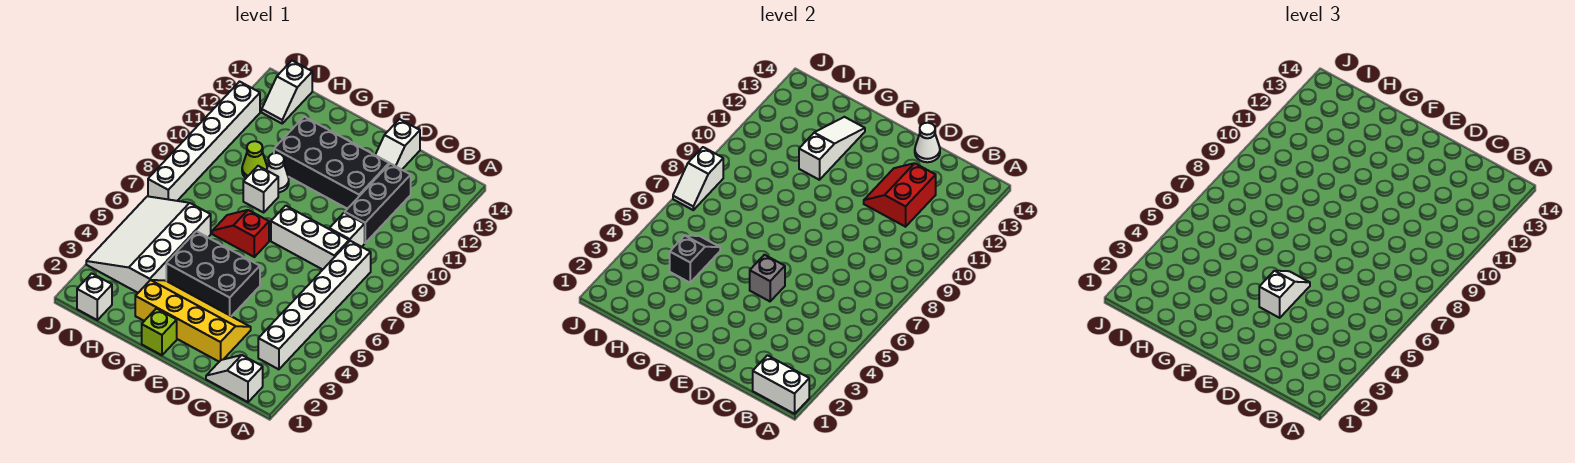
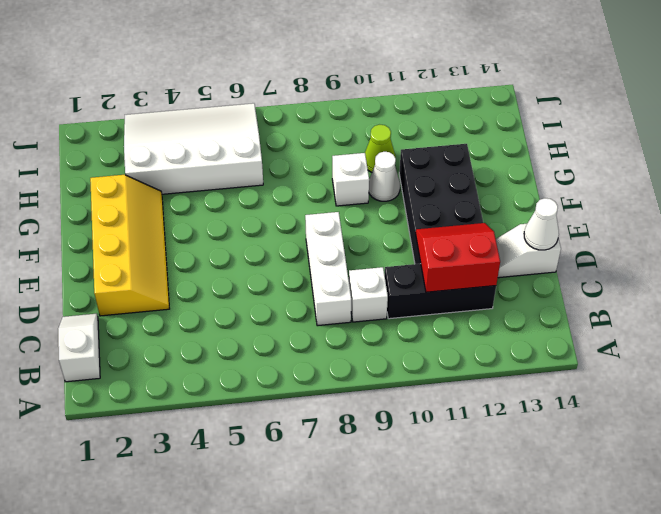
none -> white brick B3:B8 level 1
none -> black brick E4:G5 level 1
none -> lime brick F1 level 1

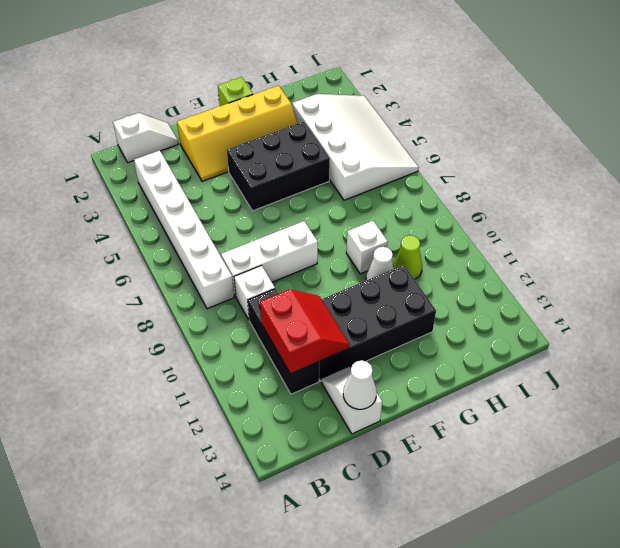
none -> red slope F7:G7 level 1 top F
none -> white brick I1 level 1
none -> white slope I13:I14 level 1 top 14

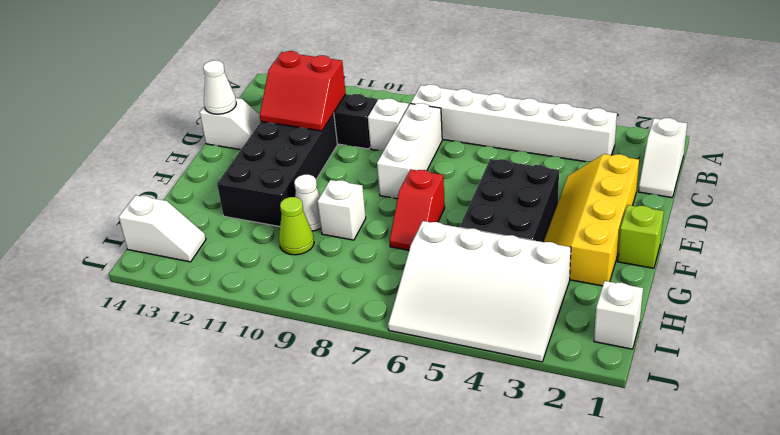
none -> white brick J7:J12 level 1
none -> white brick A1:B1 level 2
none -> grey brick E5 level 2

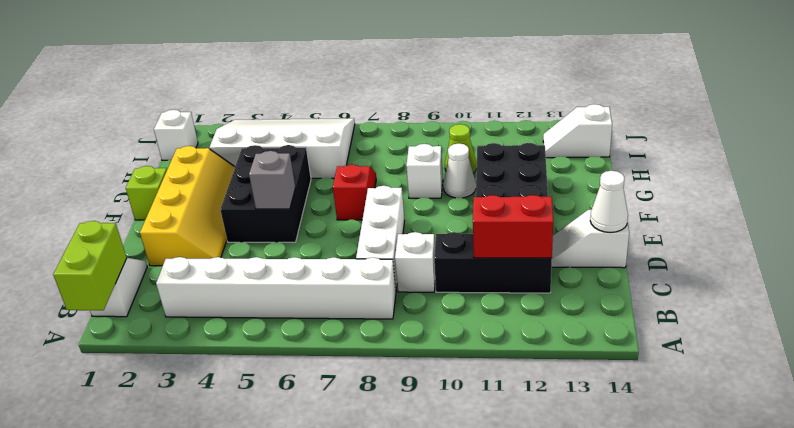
lime brick A1:B1 level 2 -> white brick A1:B1 level 2
none -> white brick J7:J12 level 1
none -> white slope G11:G13 level 2 top 11
none -> black slope H4:H5 level 2 top 4

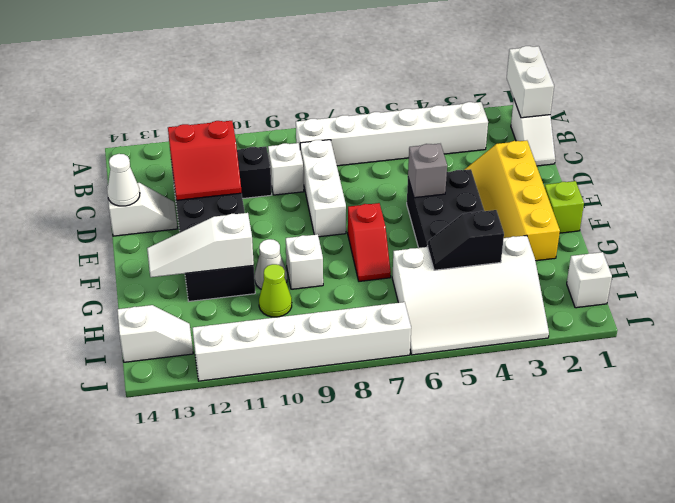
none -> white slope J7:J8 level 2 top 8
none -> white slope E4:E5 level 3 top 4

